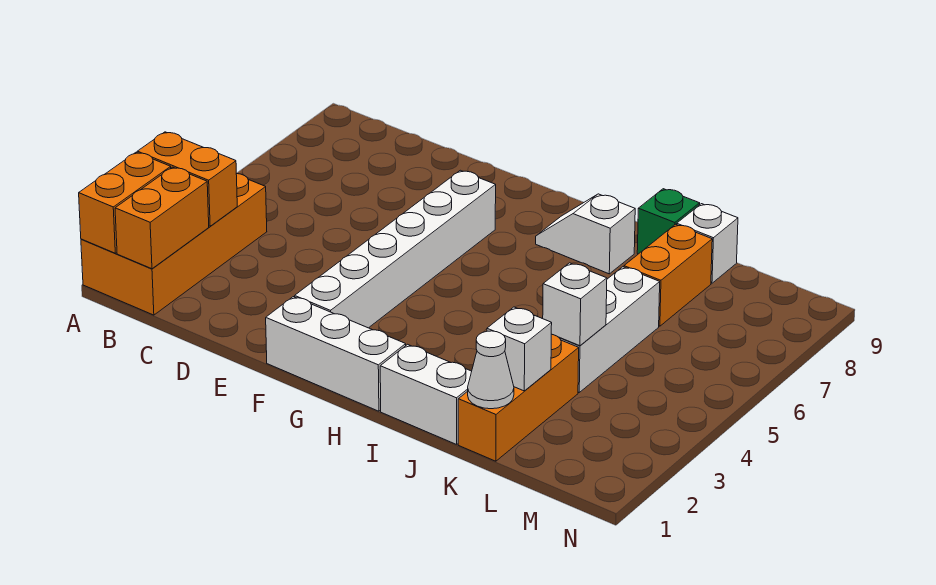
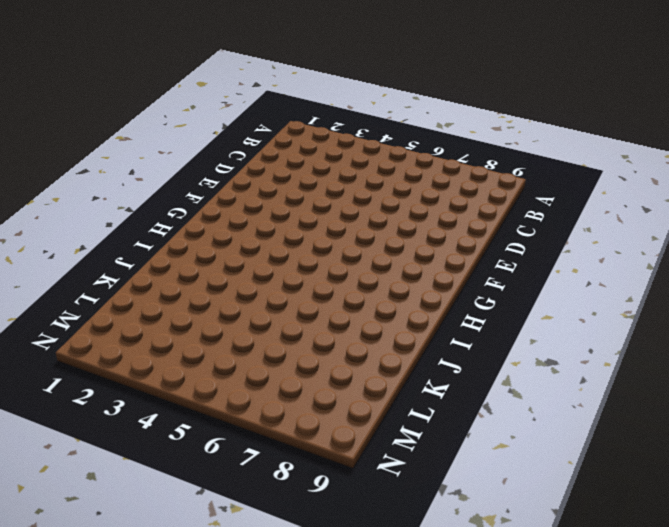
none -> orange brick A1:B4 level 1
none -> white brick F1:H1 level 1
none -> white brick F2:F7 level 1

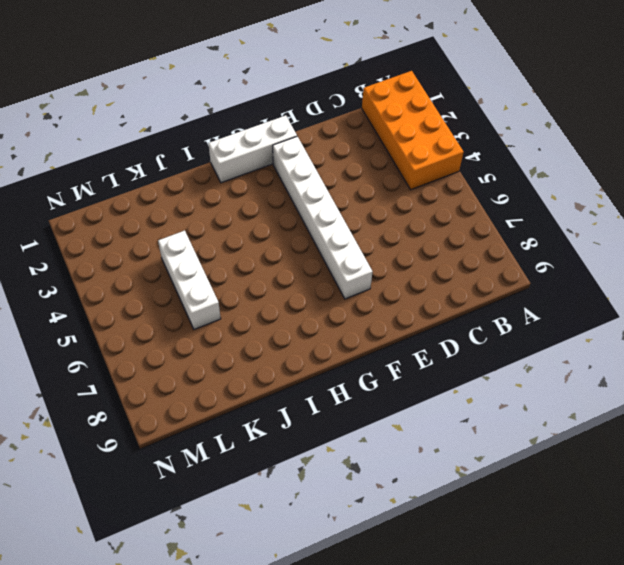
none -> white slope H8:I8 level 1 top I
none -> white brick I1:J1 level 1
none -> green brick J9 level 1

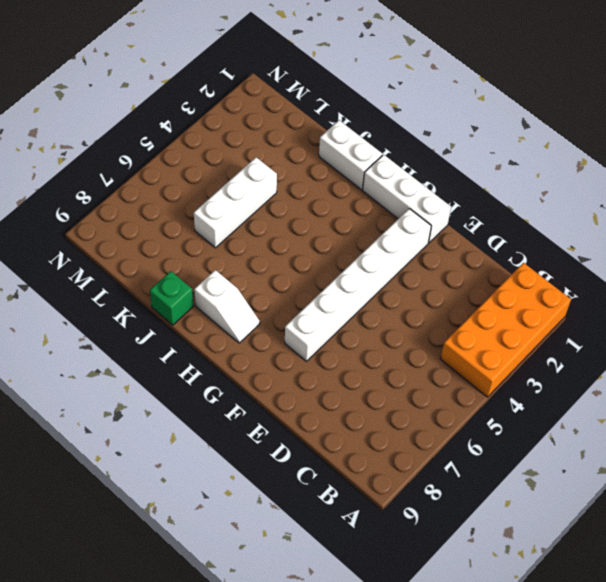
none -> orange brick K1:K3 level 1
none -> orange brick K7:K8 level 1
none -> white brick K9 level 1

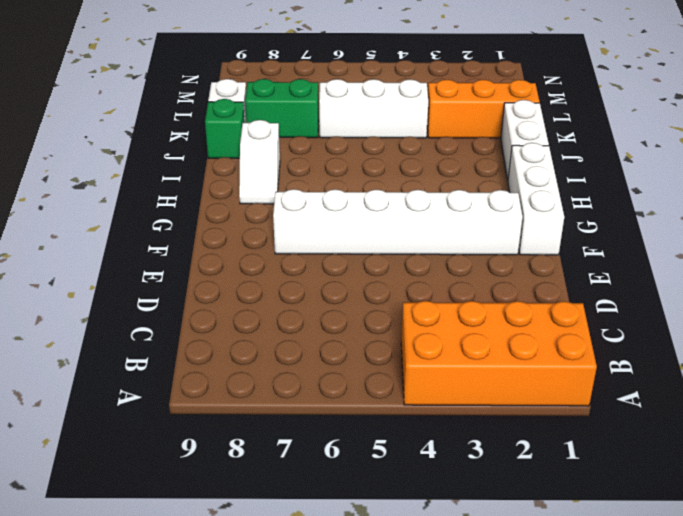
green brick K7:K8 level 1 -> orange brick K7:K8 level 1
none -> orange brick A1:A2 level 2
none -> orange brick A3:B3 level 2
none -> orange brick B1:B2 level 2

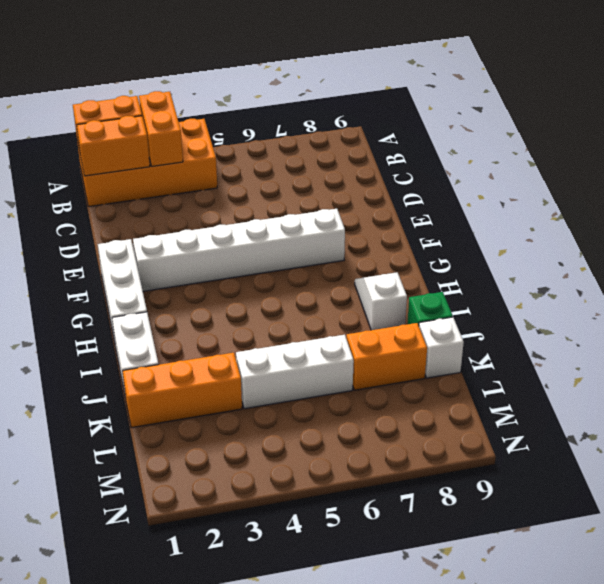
none -> white cone K1 level 2
none -> white brick K2 level 2
none -> white brick K4 level 2

